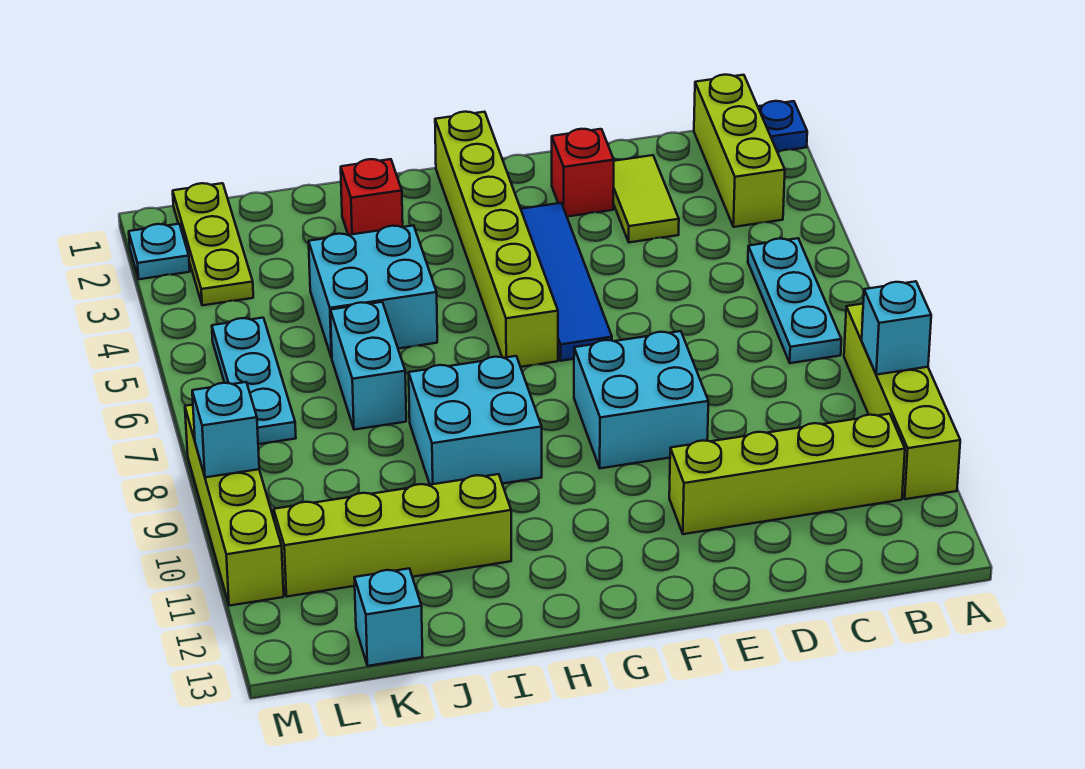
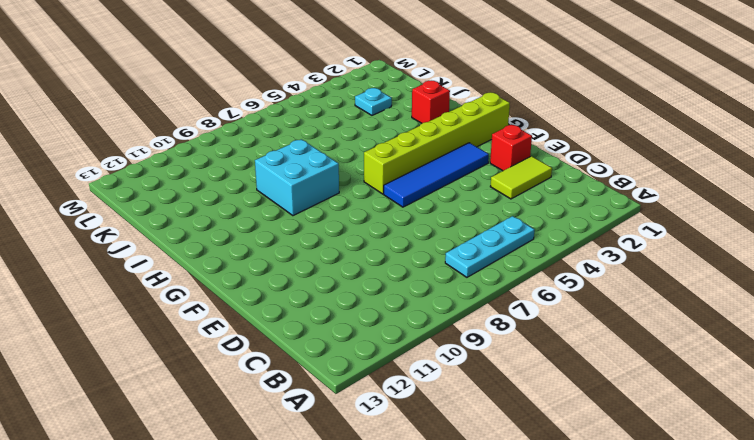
cyan plate K3 level 1 -> cyan plate M2 level 1
none -> blue plate A1 level 1
none -> lime brick A8:A11 level 1
none -> lime brick B1:B3 level 1

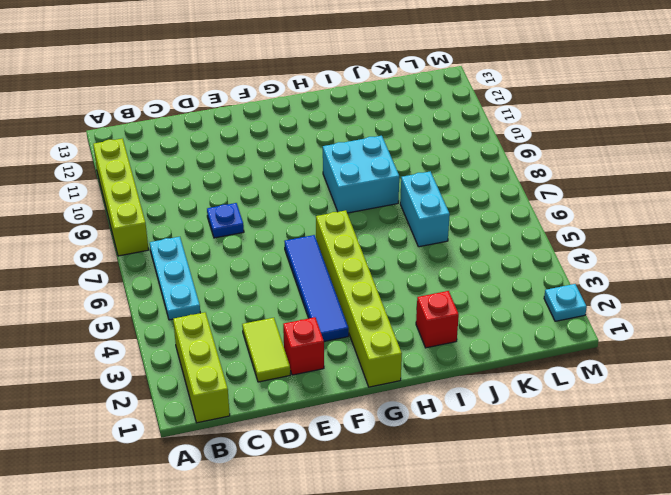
blue plate D8 level 1 -> blue plate A1 level 1
none -> lime brick B11:E11 level 1
none -> cyan brick E8:F9 level 1
none -> cyan brick I4:J5 level 1

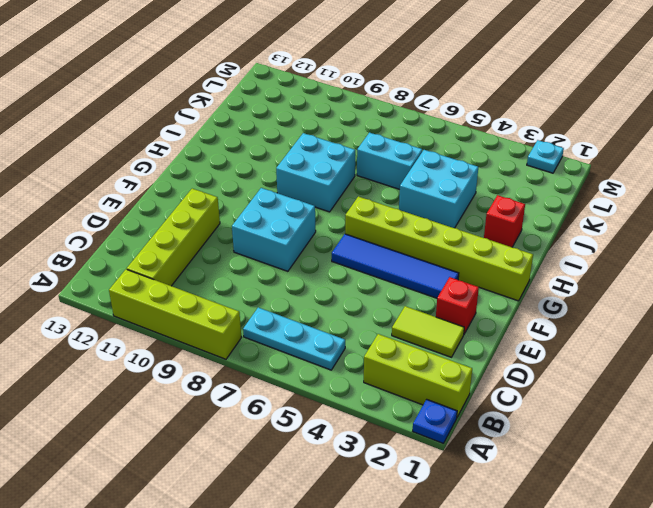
none -> lime brick I11:L11 level 1
none -> cyan brick K13 level 1
none -> lime plate L1:L3 level 1

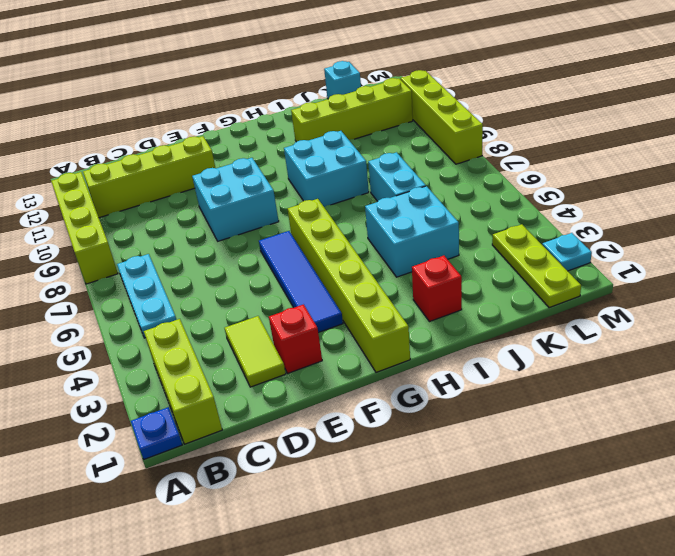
none -> cyan plate L5:L7 level 1
none -> cyan brick A9 level 2
none -> cyan brick M9 level 2

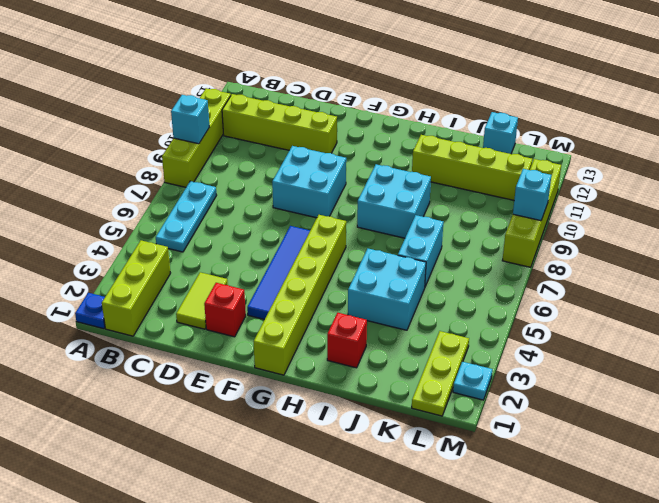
none -> cyan plate L5:L7 level 1

